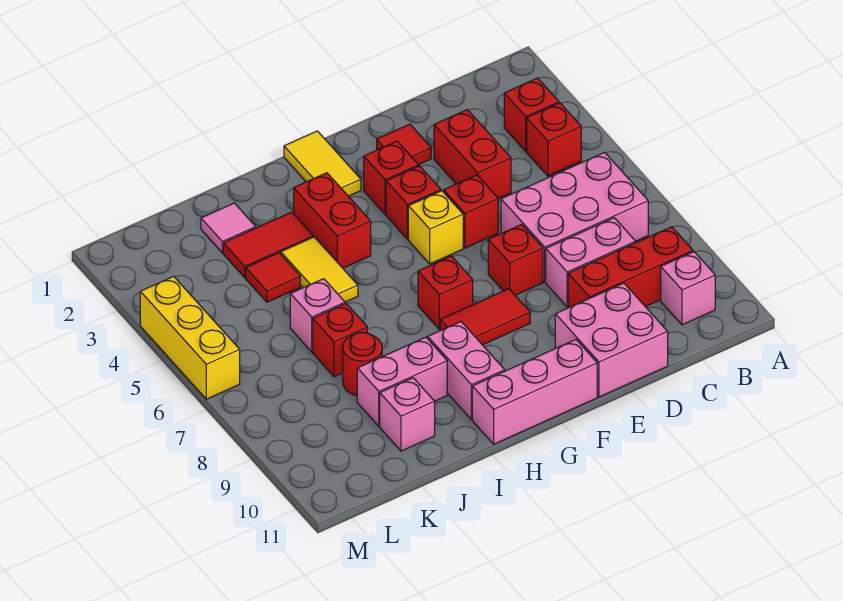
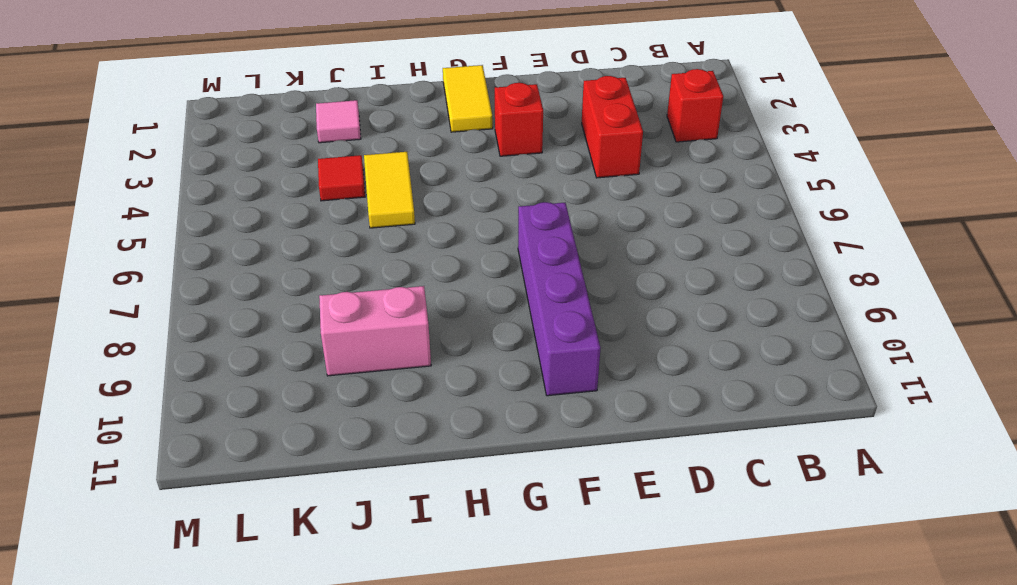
purple brick F7:F10 level 1 -> red tile F8:G8 level 1
none -> red brick B4 level 1
none -> pink brick B6:D7 level 1
none -> red brick B9:D9 level 1
none -> pink brick B10 level 1

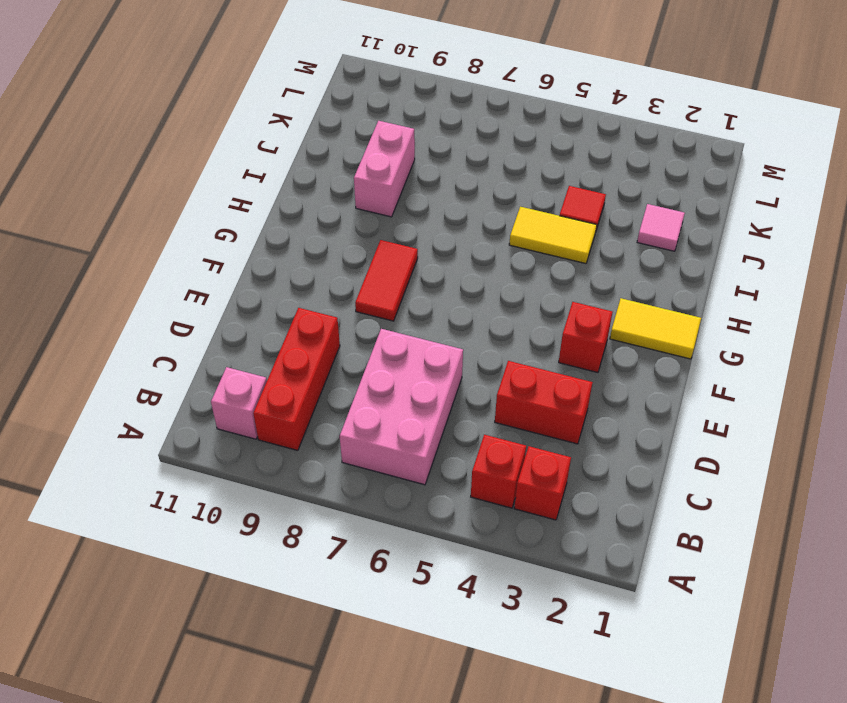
none -> pink brick C8:D8 level 1
none -> pink brick D10:E11 level 1
none -> red tile E2 level 1
none -> red brick E5 level 1

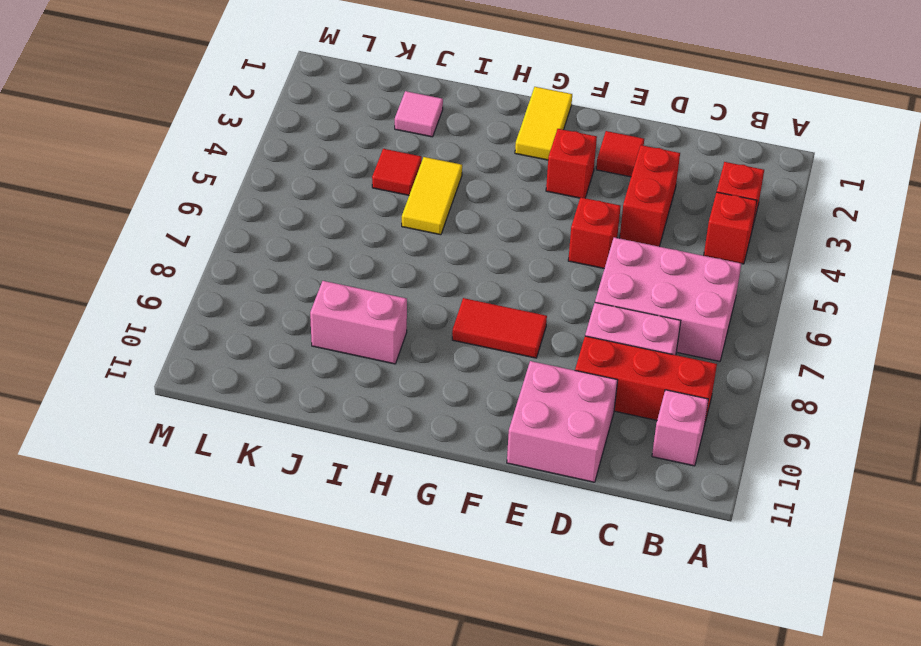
none -> red brick E7 level 1
none -> red brick F4 level 1
none -> yellow brick F5 level 1
none -> pink brick F11:H11 level 1

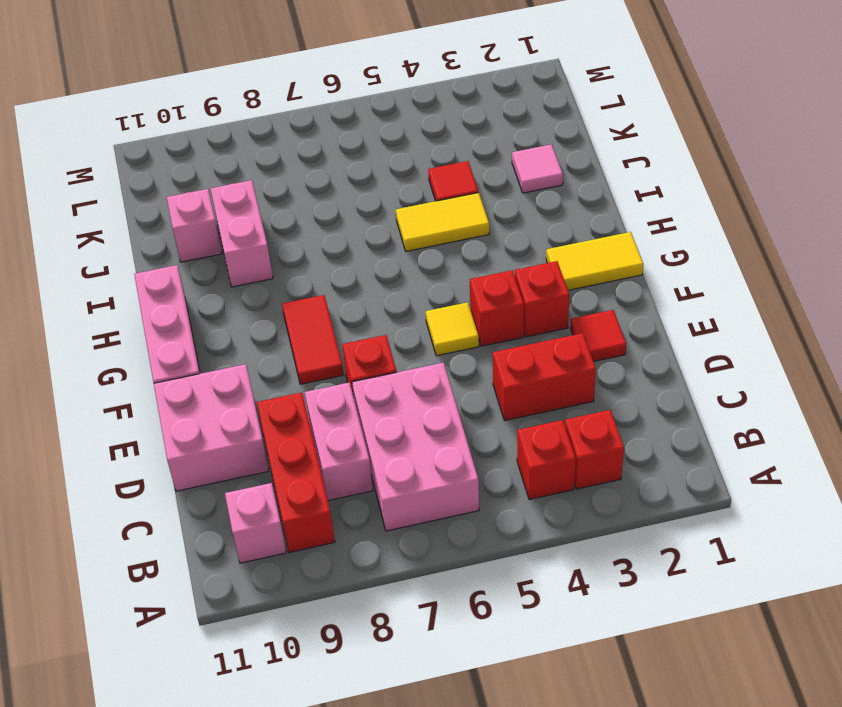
yellow tile F5 level 1 -> yellow brick F5 level 1
none -> red brick E5 level 1
none -> red brick G7 level 1
none -> red brick H3:H4 level 1
none -> pink brick H9:H10 level 1

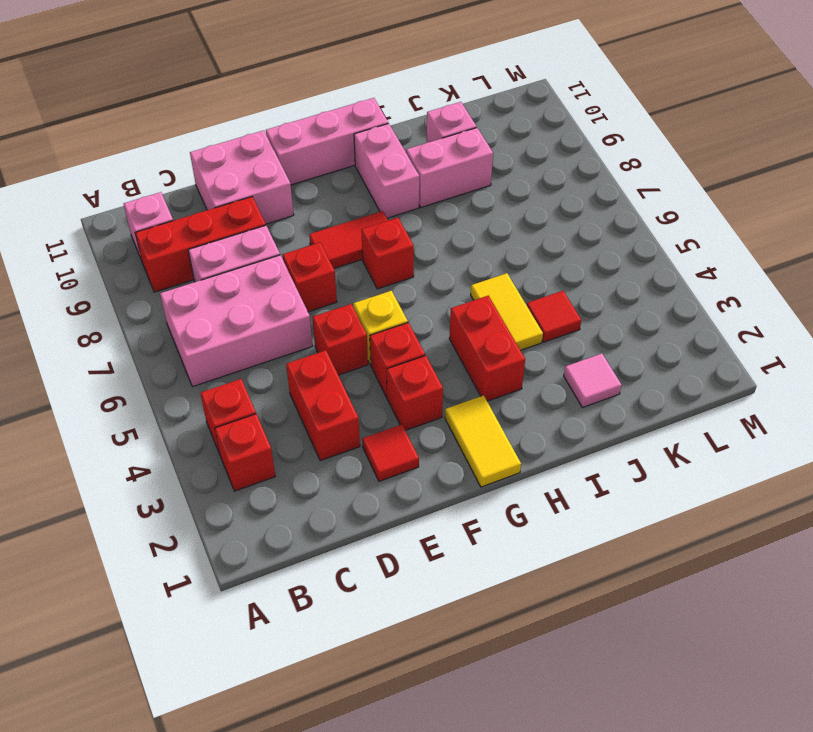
none -> red tile I3:J3 level 1
none -> pink brick J6 level 1
none -> red brick J7 level 1
none -> red round brick J8 level 1

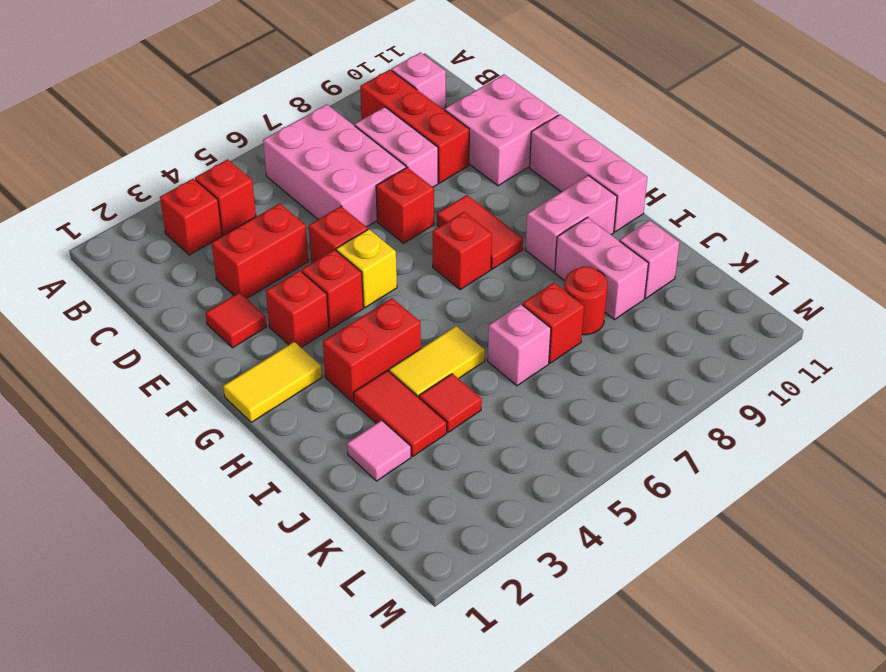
none -> yellow brick M4:M6 level 1

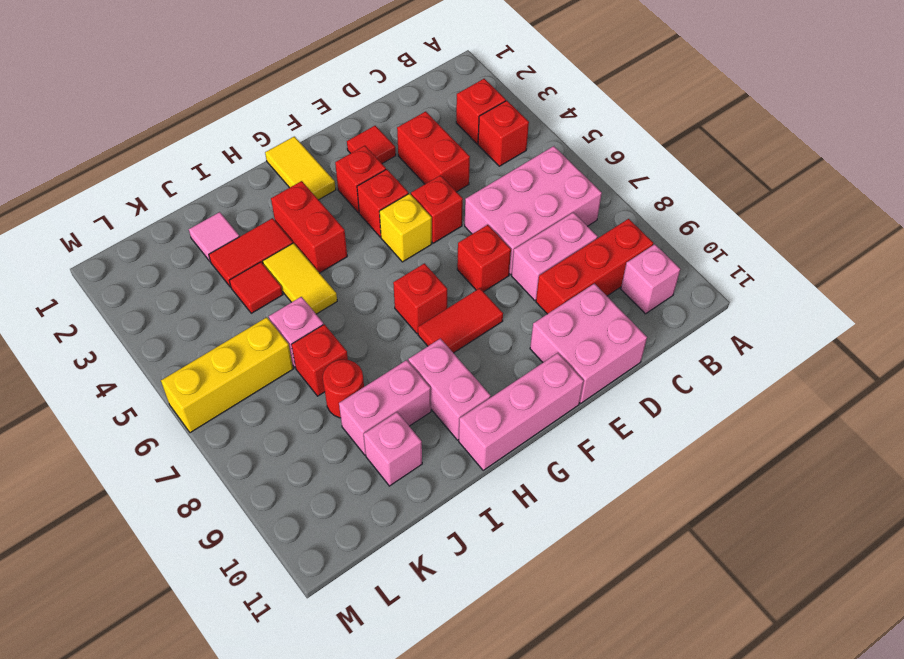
yellow brick K6:M6 level 1 -> yellow brick M4:M6 level 1

